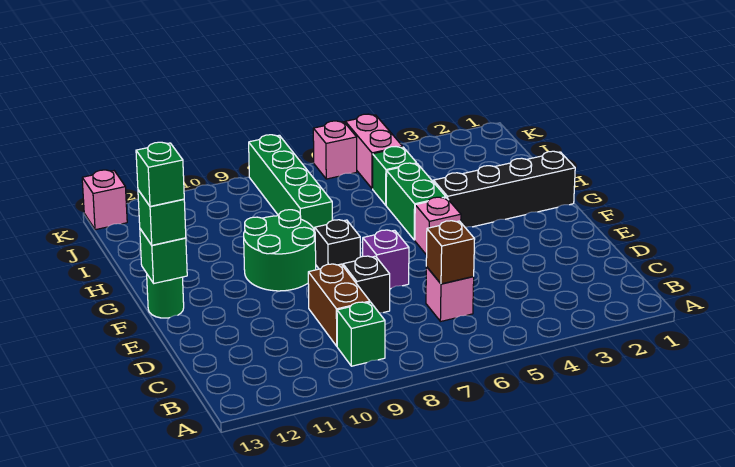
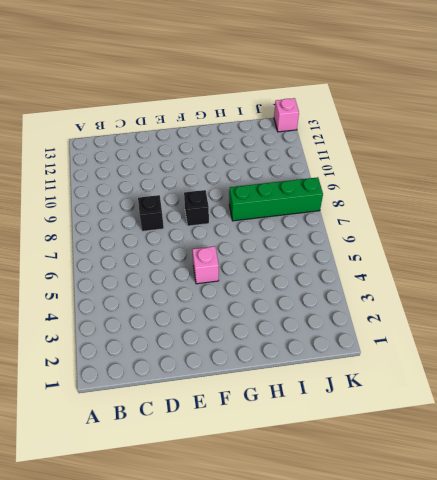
none -> green brick B9 level 1
none -> pink brick C6 level 1
none -> brown brick C9:D9 level 1

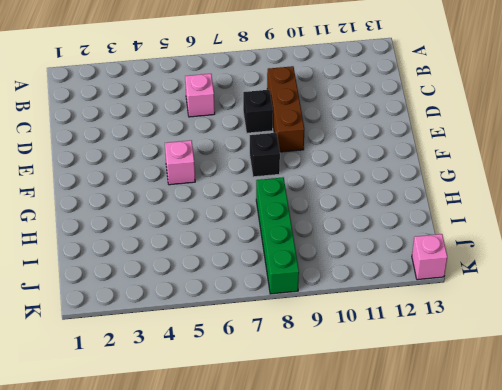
brown brick C9:E9 level 1 -> brown brick C9:D9 level 1
none -> green brick B9 level 1
none -> purple brick E7 level 1
none -> green round brick F9:G10 level 1

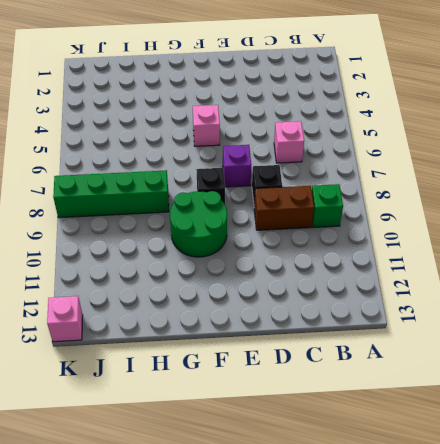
none -> green round brick F13 level 1
none -> black brick G1:G4 level 1
none -> green brick G5:H5 level 1

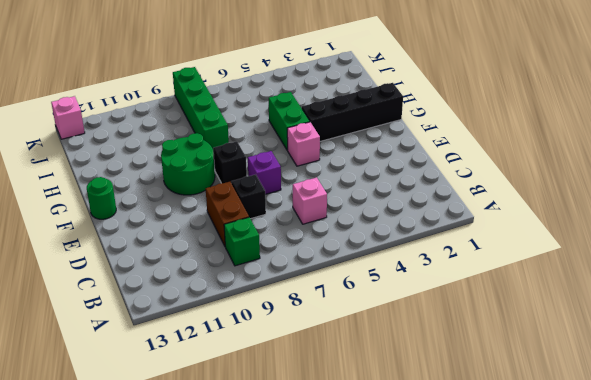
none -> green brick I5 level 1
none -> pink brick J5:K5 level 1
none -> pink brick K6 level 1

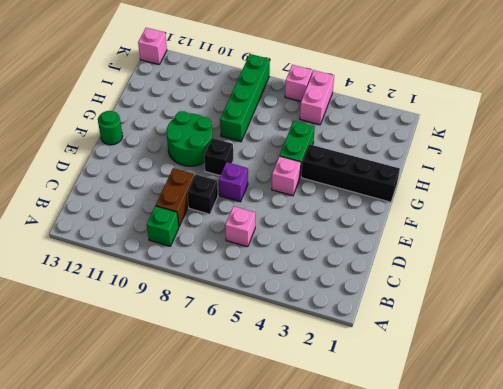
none -> green brick I5 level 1
none -> brown brick C6 level 2
none -> green brick F13 level 2

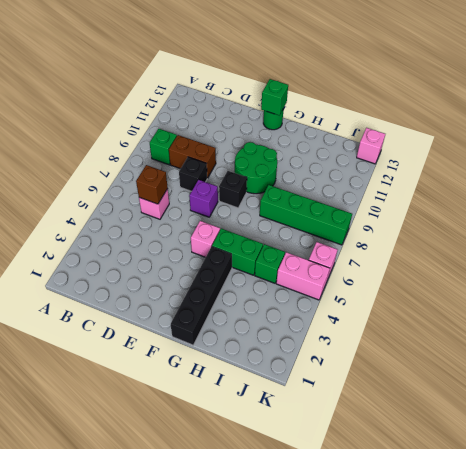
none -> green brick F13 level 3
none -> green brick F13 level 4

